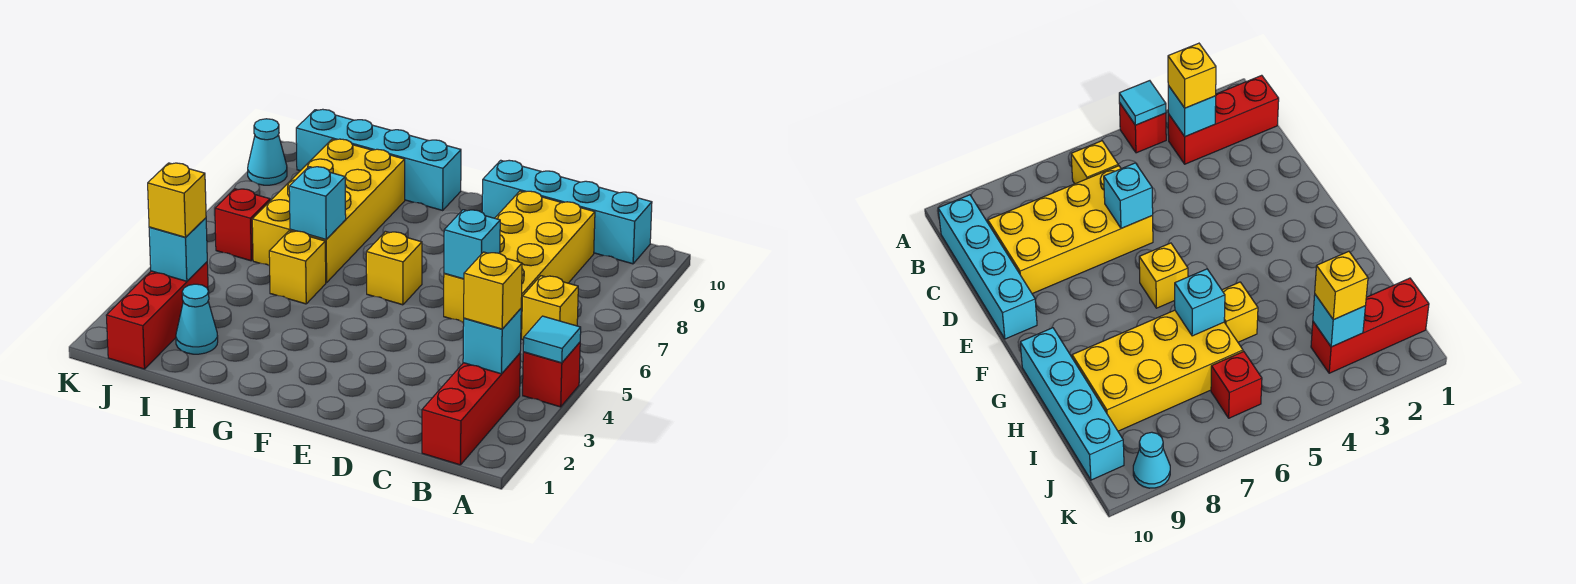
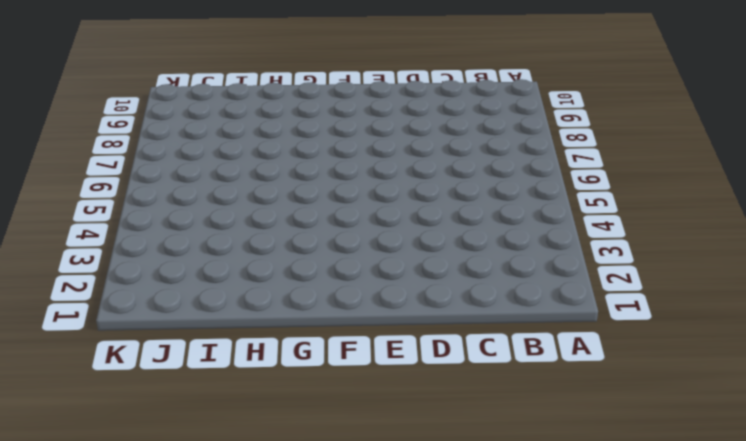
none -> red brick A4 level 1
none -> red brick B1:B3 level 1
none -> yellow brick B6 level 1

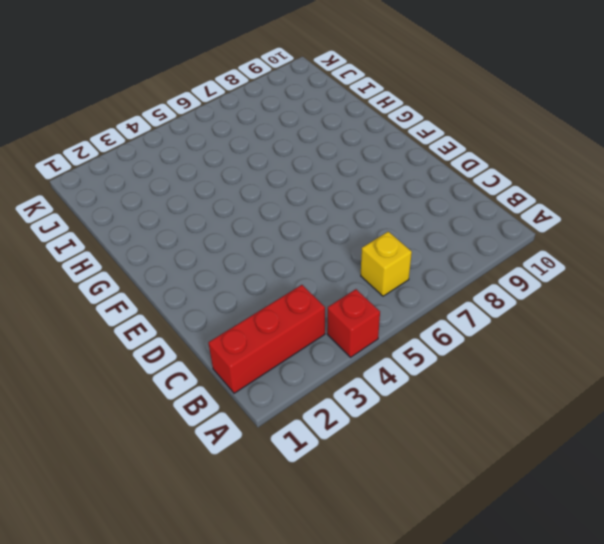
none -> cyan brick B10:E10 level 1
none -> yellow brick C6:D9 level 1
none -> yellow brick F6 level 1

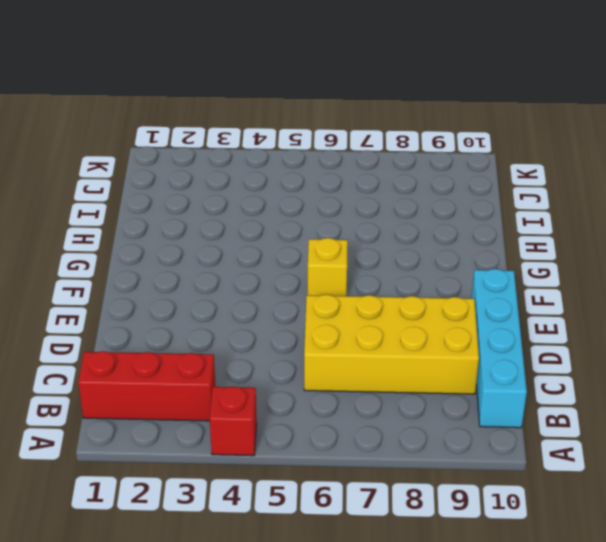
none -> yellow brick B6 level 1
none -> cyan brick G10:J10 level 1
none -> yellow brick H5 level 1

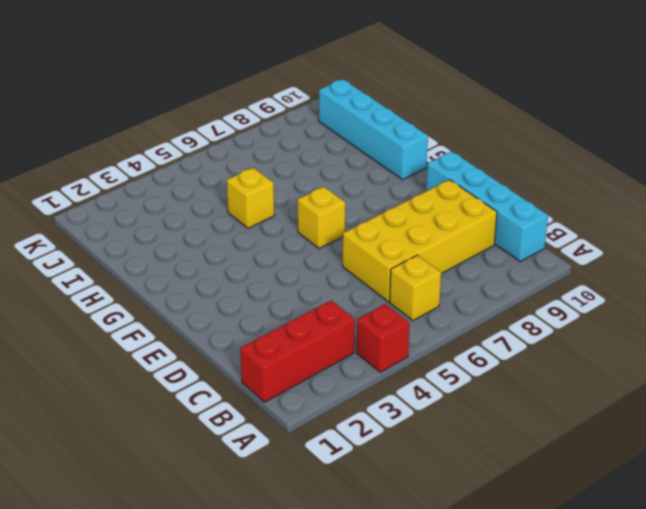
none -> yellow brick H6:I9 level 1
none -> cyan cone I2 level 1
none -> red brick J1:J3 level 1

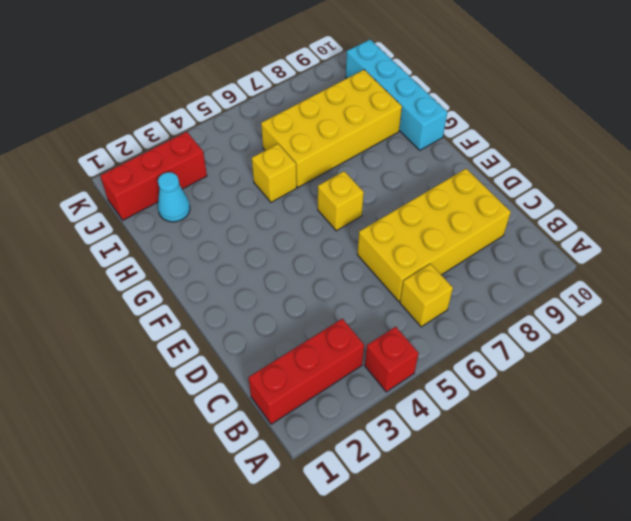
none -> cyan brick B10:E10 level 1
none -> red brick J6 level 1
none -> cyan cone K9 level 1

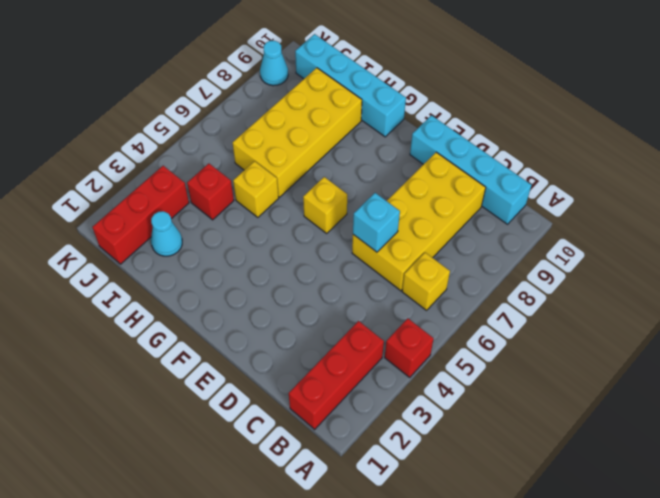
red brick I4 level 1 -> red brick J6 level 1
none -> cyan tile A4 level 2
none -> cyan brick B3 level 2
none -> cyan brick H6 level 2

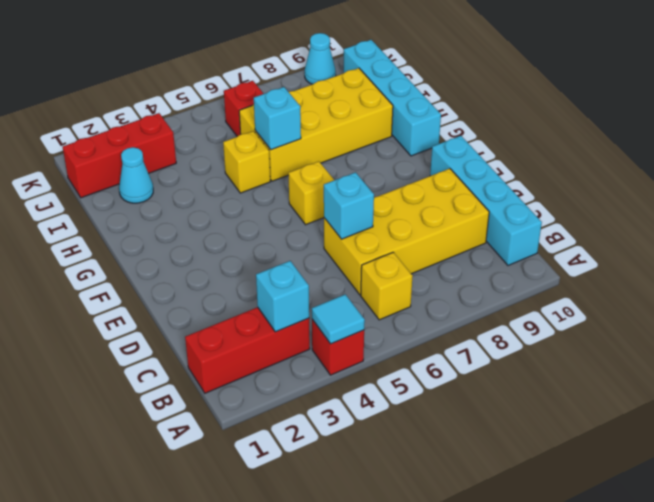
none -> cyan brick J3 level 2
none -> yellow brick B3 level 3
none -> yellow brick J3 level 3

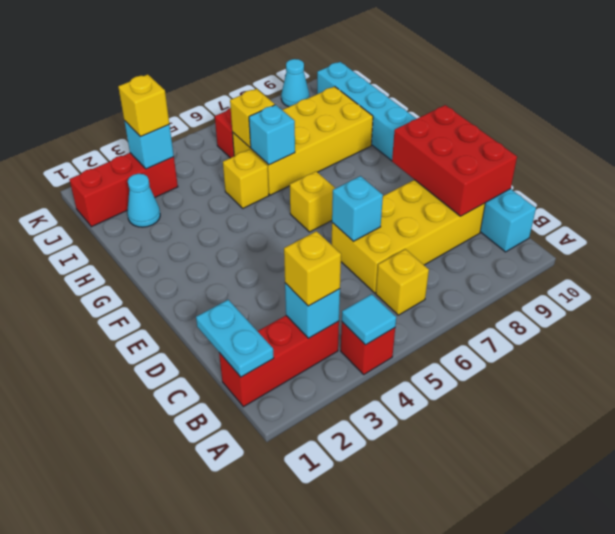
cyan plate B1:C1 level 2 -> none
red brick C9:E10 level 2 -> none
yellow brick I6 level 2 -> none

